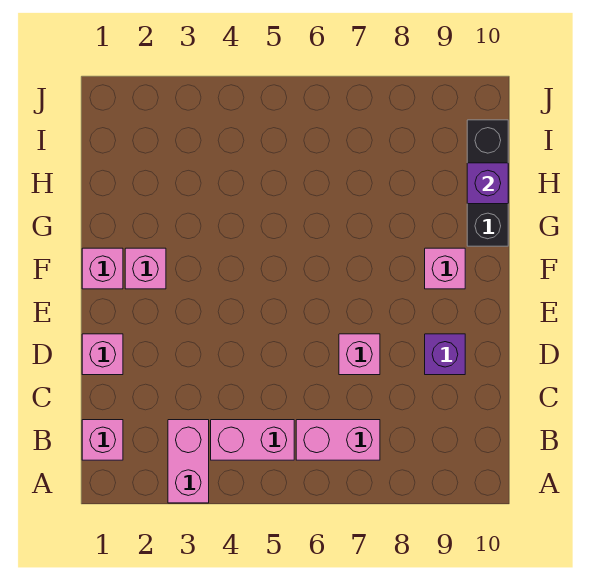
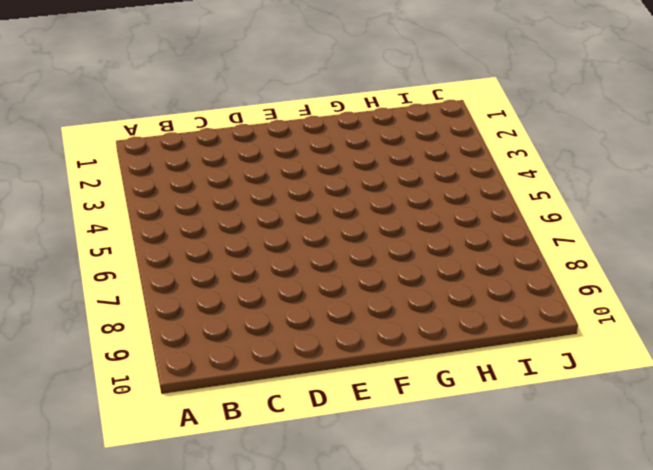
none -> pink brick A3:B3 level 1
none -> pink brick B1 level 1
none -> pink brick B4:B5 level 1

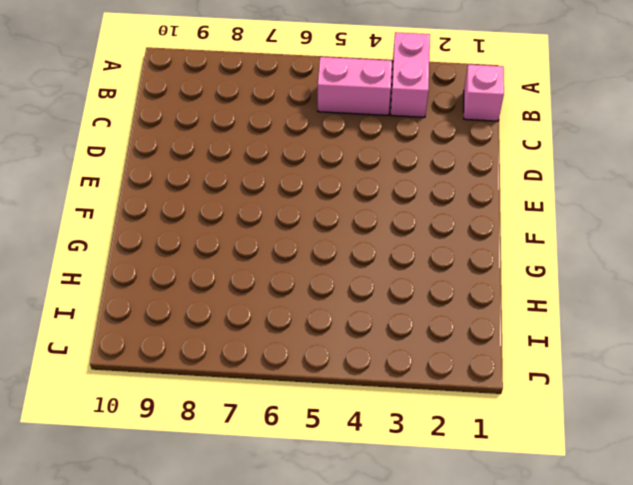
none -> pink brick B6:B7 level 1
none -> pink brick D1 level 1
none -> pink brick D7 level 1

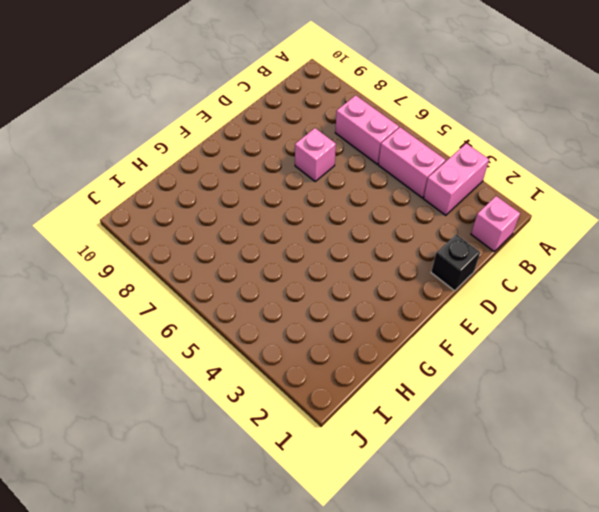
black brick D1 level 1 -> pink brick D1 level 1
none -> purple brick D9 level 1
none -> pink brick F1 level 1
none -> pink brick F2 level 1

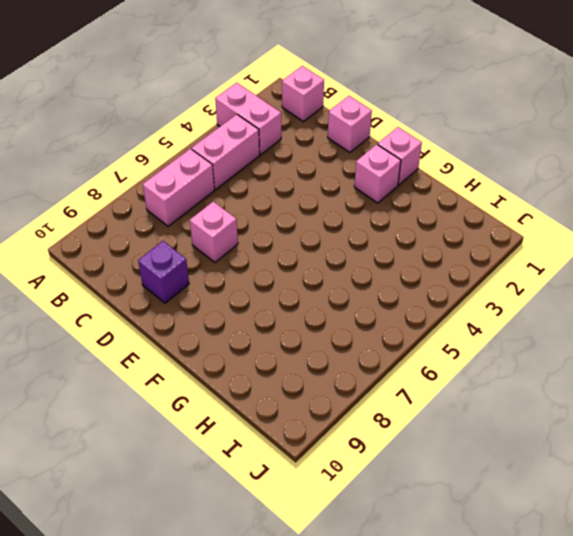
none -> pink brick F9 level 1
none -> black brick G10:I10 level 1
none -> purple brick H10 level 2

